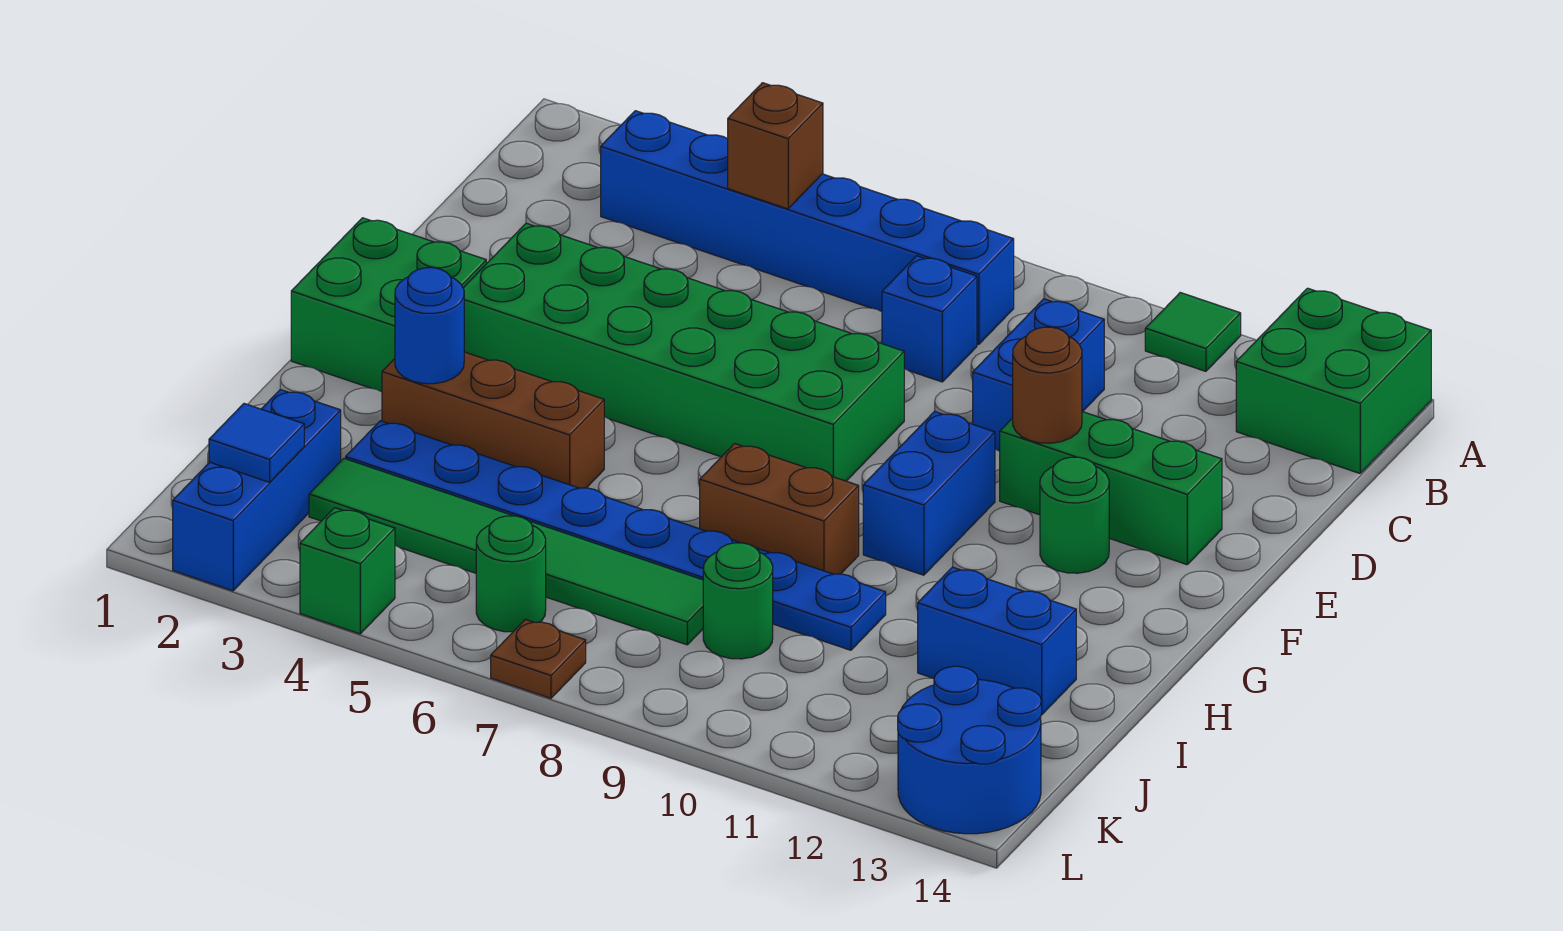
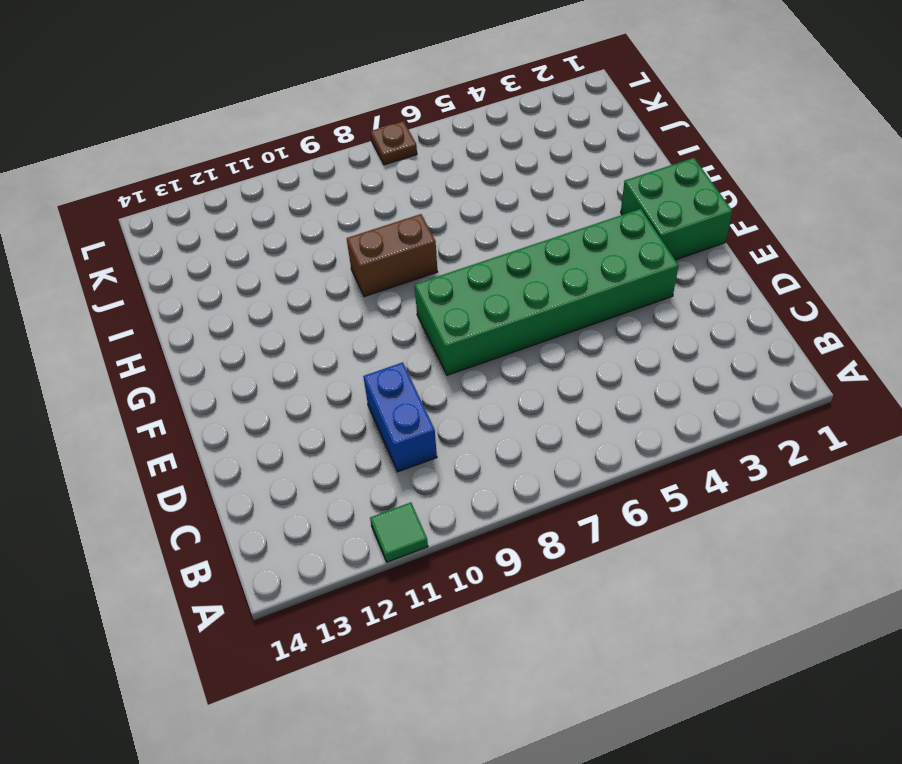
none -> green brick A13:B14 level 1
none -> blue brick B3:B8 level 1
none -> blue brick C8 level 1

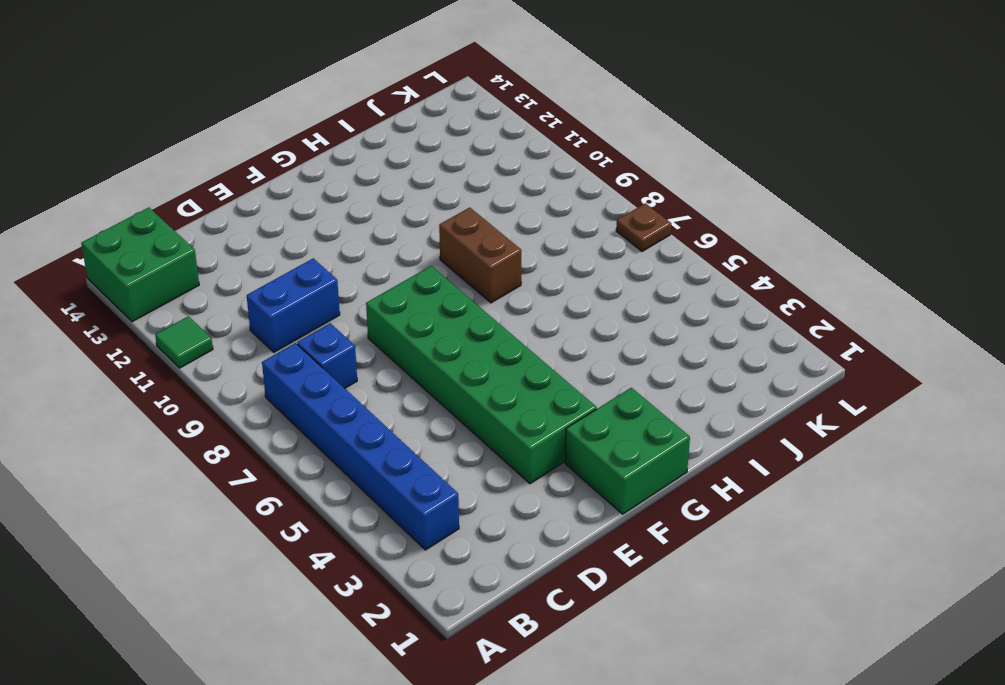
none -> green brick E11:E13 level 1
none -> blue brick F10:G10 level 1
none -> green round brick F12 level 1

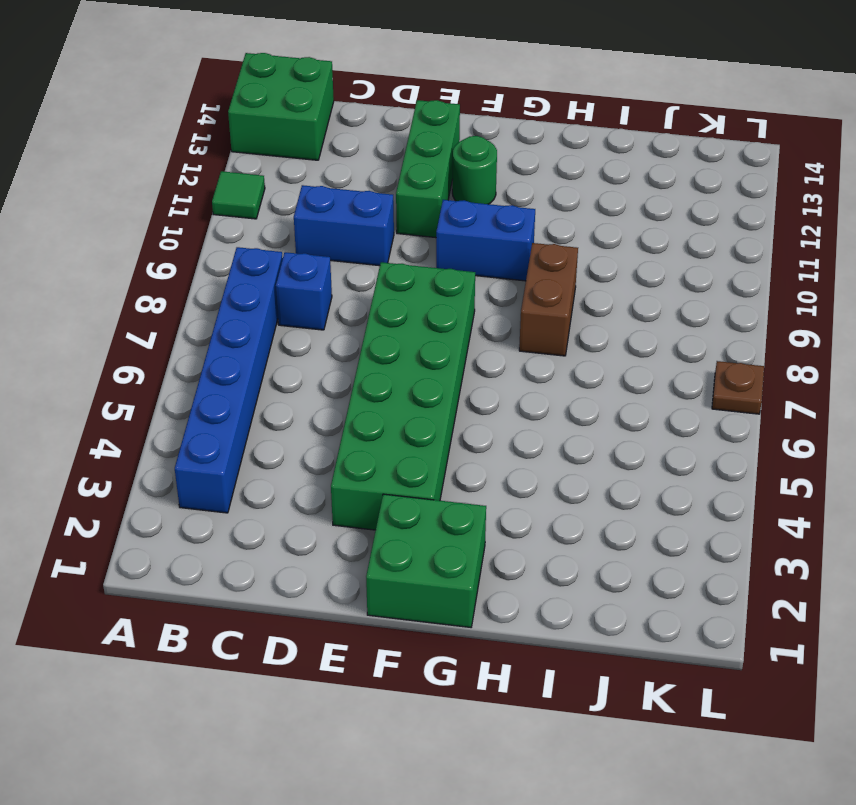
none -> brown brick H3:H5 level 1
none -> blue plate I3:I10 level 1
none -> blue brick I12:I13 level 1

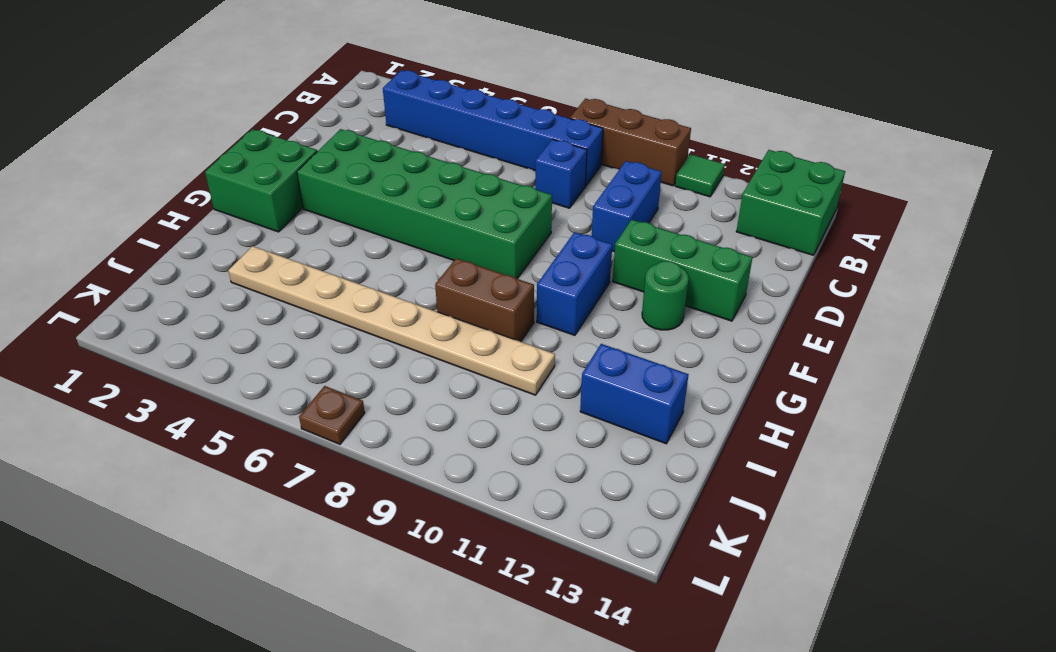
brown brick A8:A10 level 1 -> brown brick H3:H5 level 1
tan plate I3:I10 level 1 -> blue plate I3:I10 level 1
none -> blue brick J2:L2 level 1
none -> green tile J3:J8 level 1
none -> green round brick J9 level 1

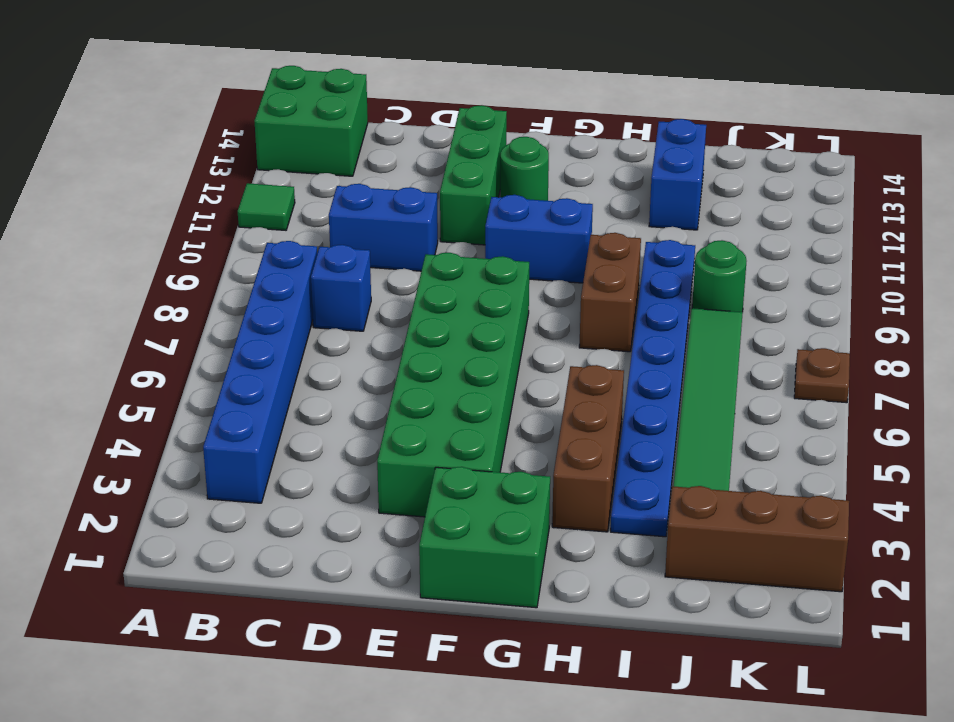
brown brick J2:L2 level 1 -> blue brick J2:L2 level 1
none -> green round brick K6 level 1
none -> blue round brick K13:L14 level 1
none -> green brick L4 level 1

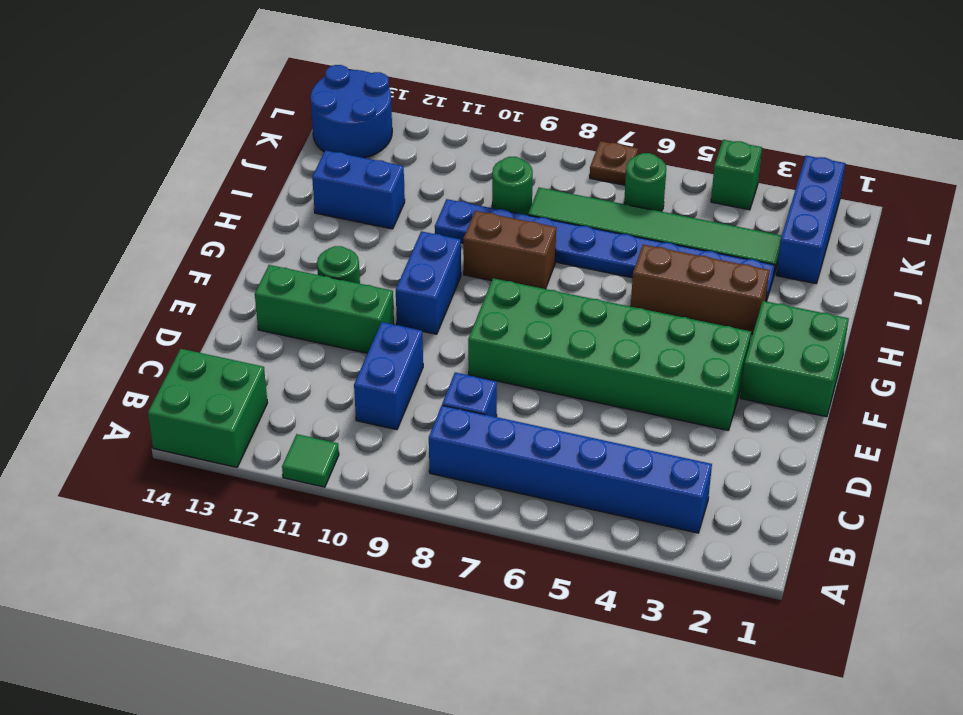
none -> brown brick B5 level 2
none -> brown round brick E11 level 2
none -> blue round brick H3 level 2

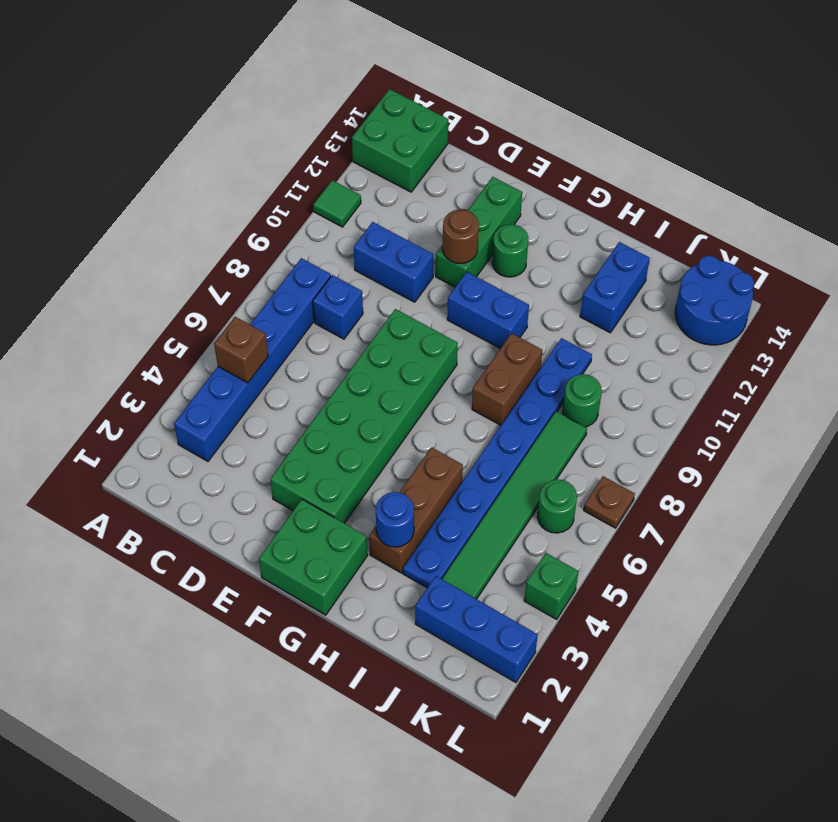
none -> blue tile K2 level 2

